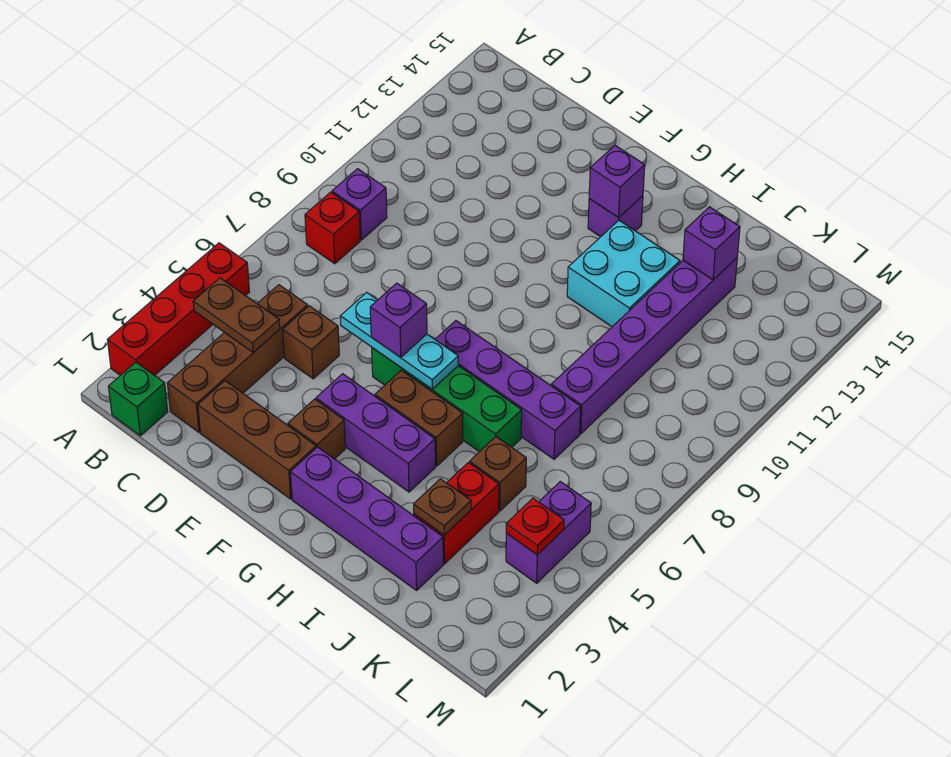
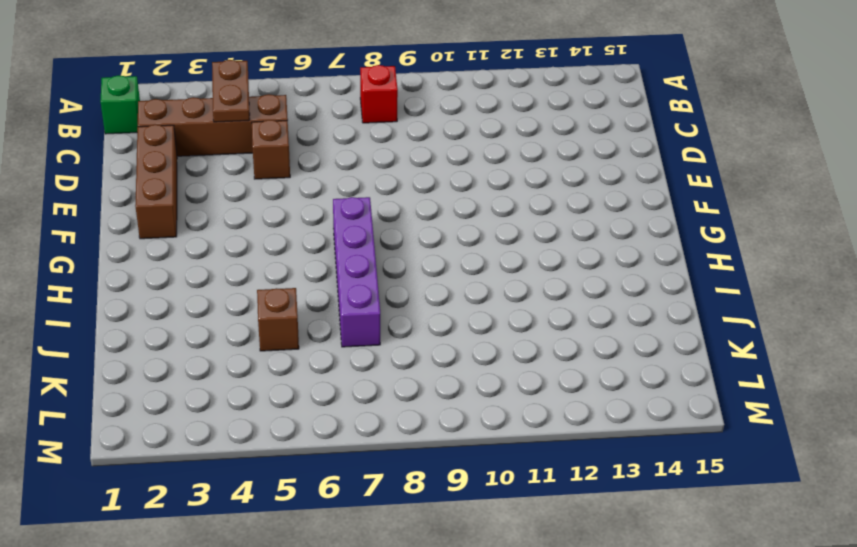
none -> red brick A2:A5 level 1
none -> purple brick B9 level 1
none -> brown brick F3 level 1

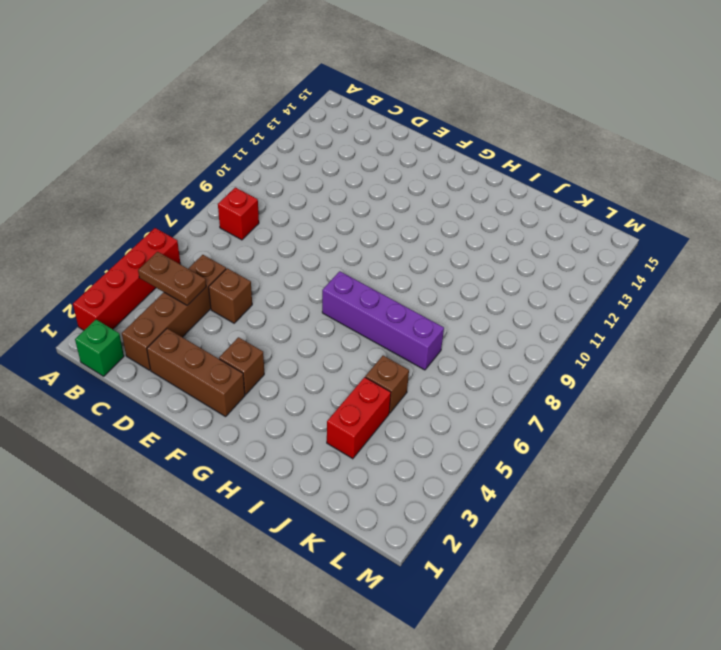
none -> purple brick B9 level 1
none -> purple brick F4:H4 level 1
none -> green brick F6:I6 level 1

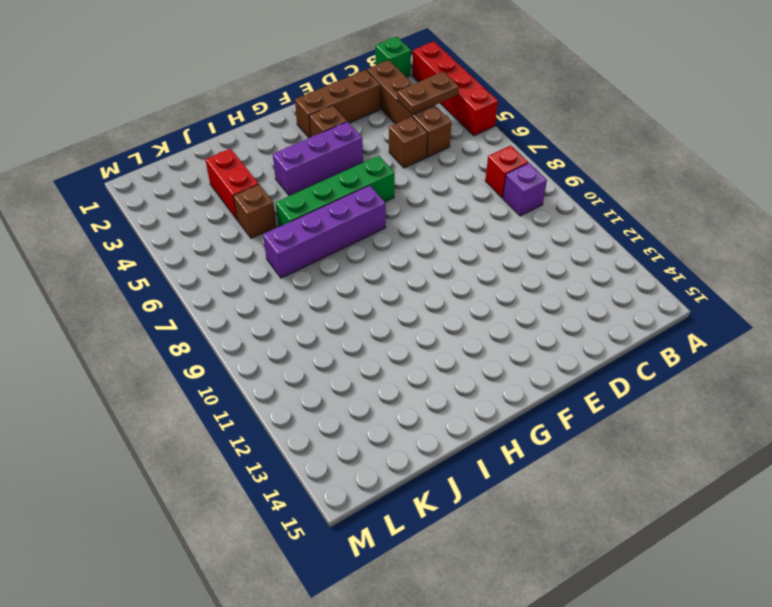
none -> purple brick G2:J2 level 1
none -> brown brick G5:H5 level 1
none -> purple brick G13 level 1

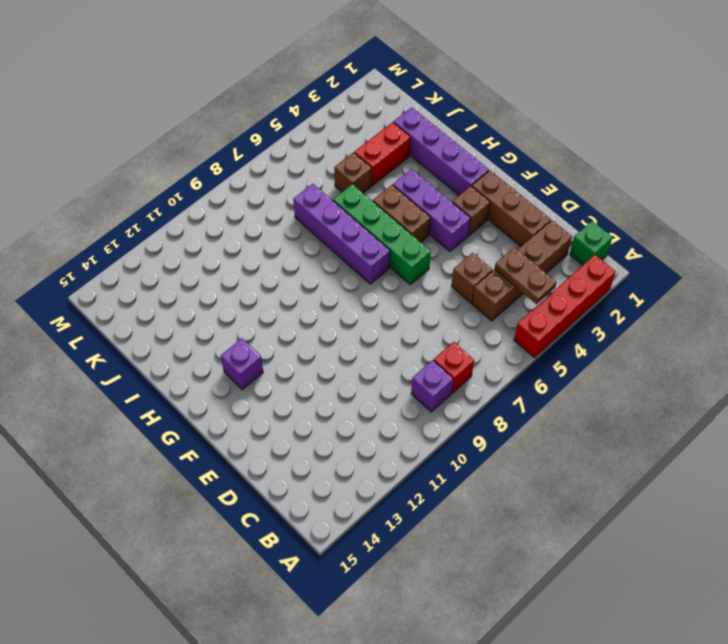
none -> cyan brick H11:I12 level 1
none -> purple brick J8:J13 level 1
none -> purple brick L4:L5 level 1

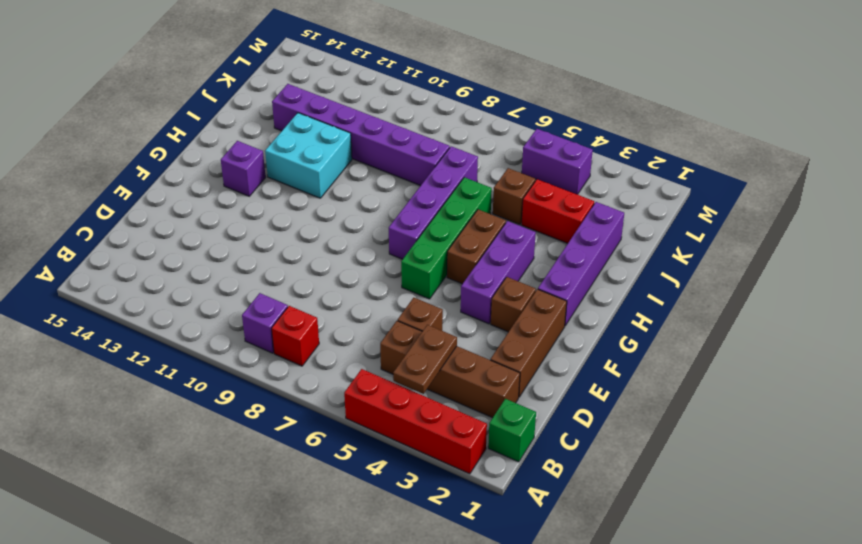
none -> cyan plate E6:G6 level 2
none -> purple brick G13 level 2
none -> brown plate J3 level 2

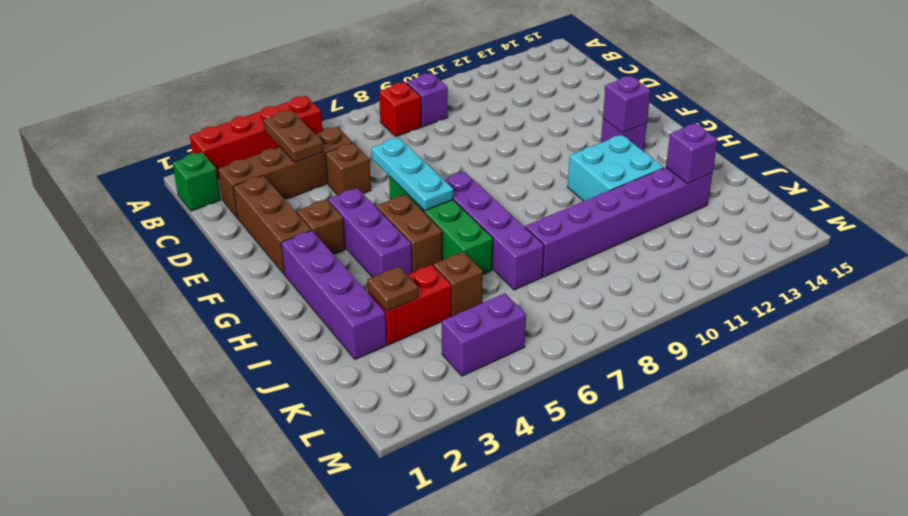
none -> red plate L4 level 2
none -> purple brick F6 level 3

